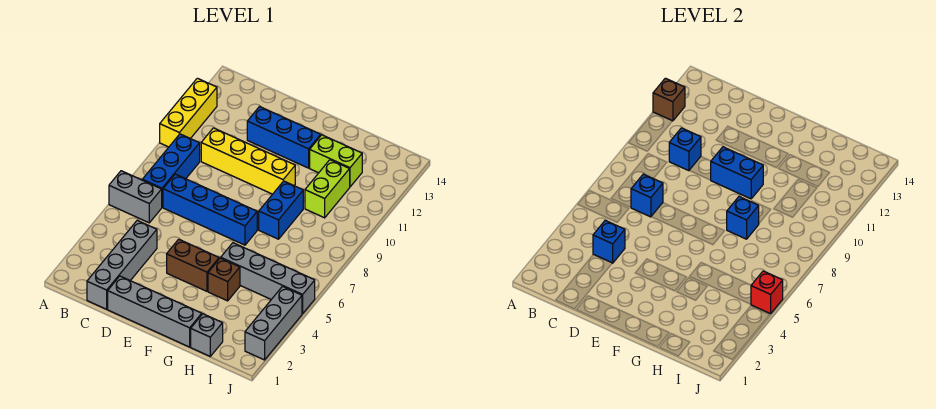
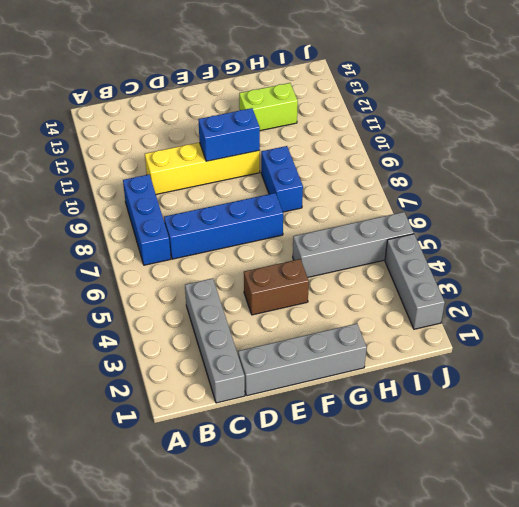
none -> grey brick A6:B6 level 1
none -> yellow brick A10:A12 level 1
none -> blue brick D12:F12 level 1

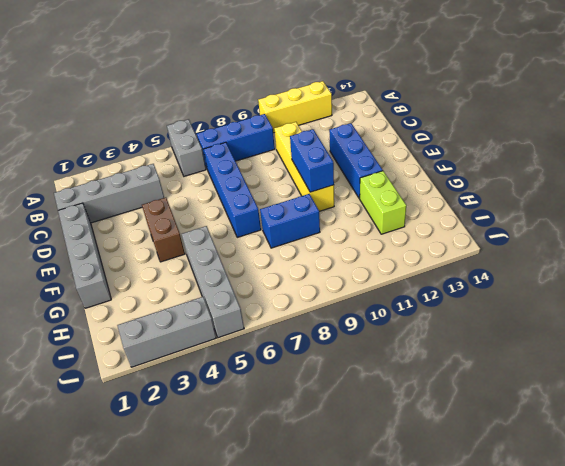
none -> brown brick G4 level 1
none -> grey brick H1 level 1
none -> lime brick H10:H11 level 1

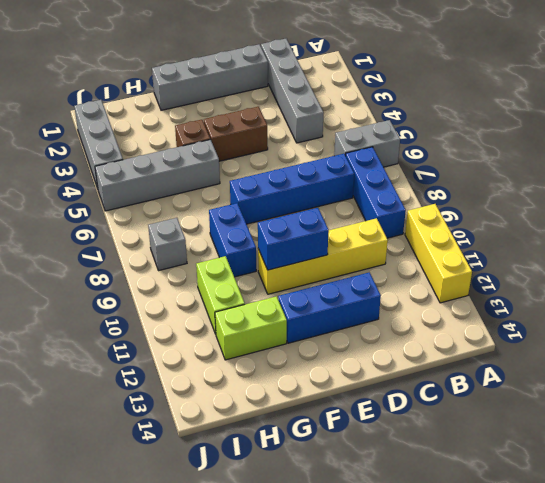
grey brick I8 level 1 -> grey brick H1 level 1
none -> brown brick A12 level 2
none -> blue brick C4 level 2
none -> blue brick C7 level 2

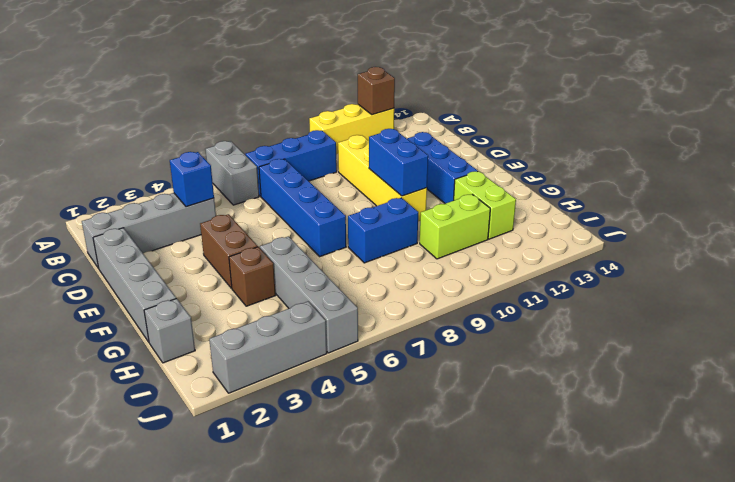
none -> blue brick C7 level 2
none -> blue brick C10 level 2
none -> blue brick G8 level 2

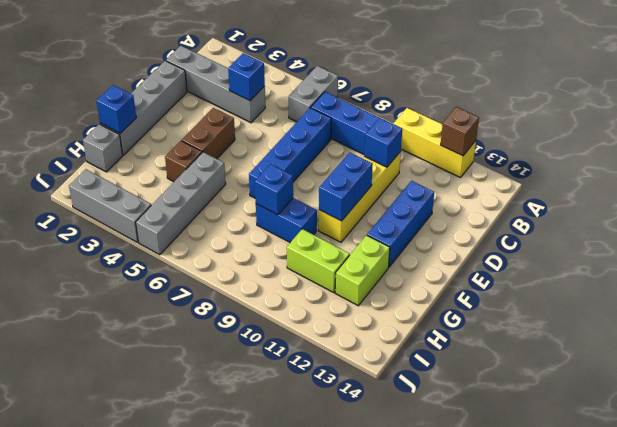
blue brick G1 level 2 -> blue brick C7 level 2
none -> red brick J5 level 2

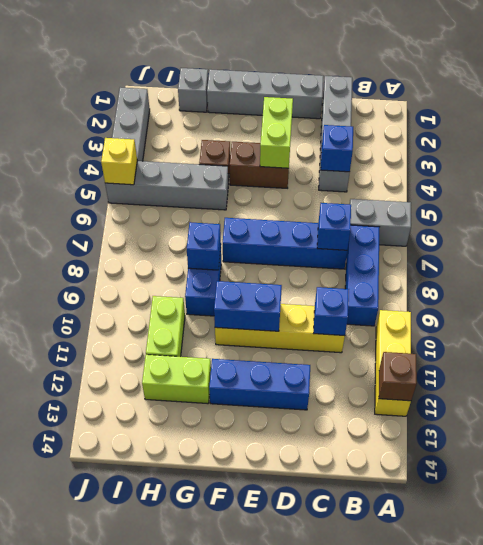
lime brick E3:E4 level 2 -> none
yellow brick J5 level 2 -> red brick J5 level 2

